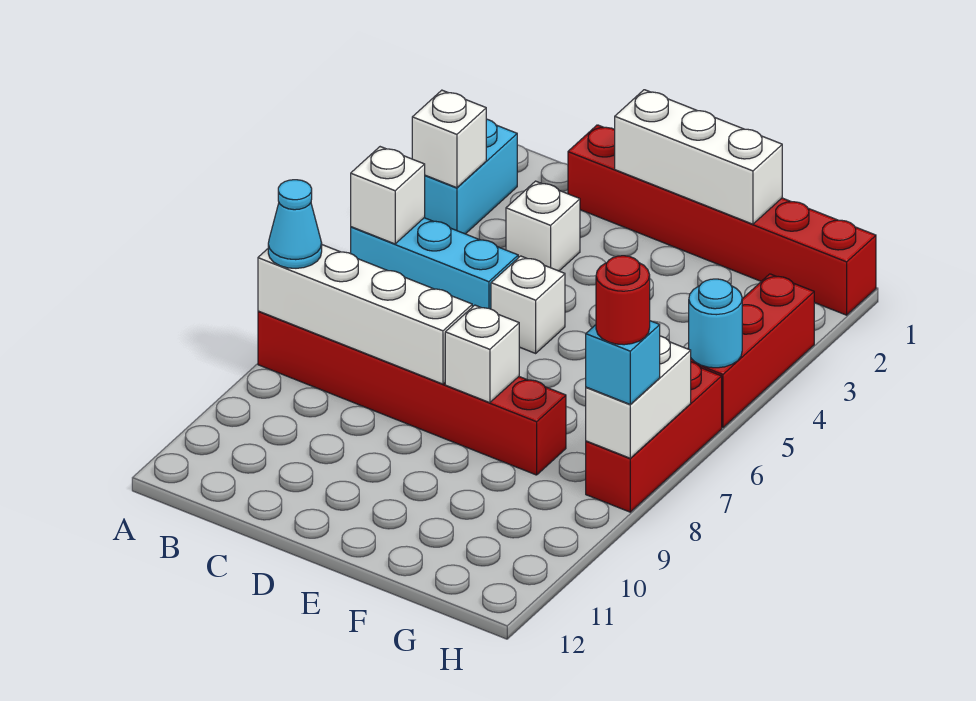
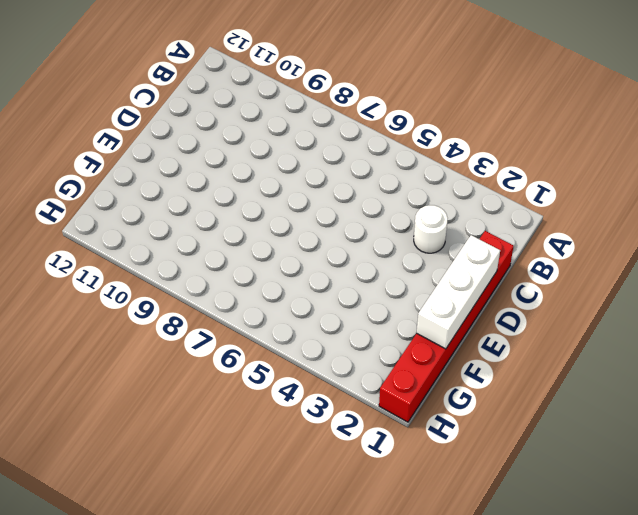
white round brick C3 level 1 -> white brick C3 level 1
none -> cyan brick A2:A3 level 1
none -> cyan brick A5:C5 level 1
none -> red brick A8:F8 level 1

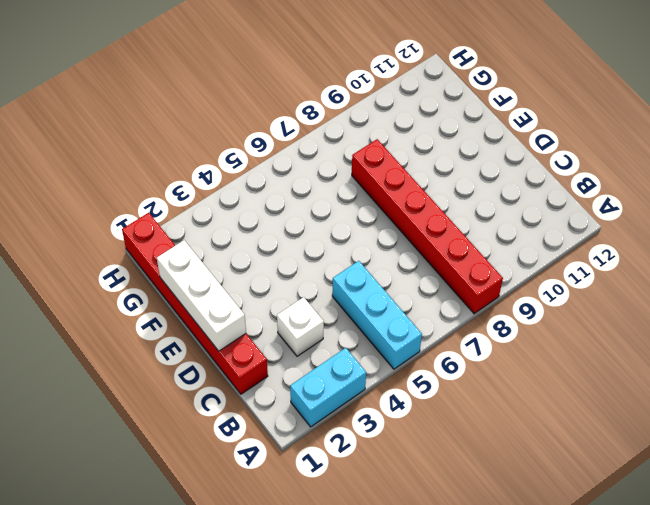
none -> white brick D5 level 1
none -> red brick H3:H5 level 1
none -> red brick H6:H8 level 1

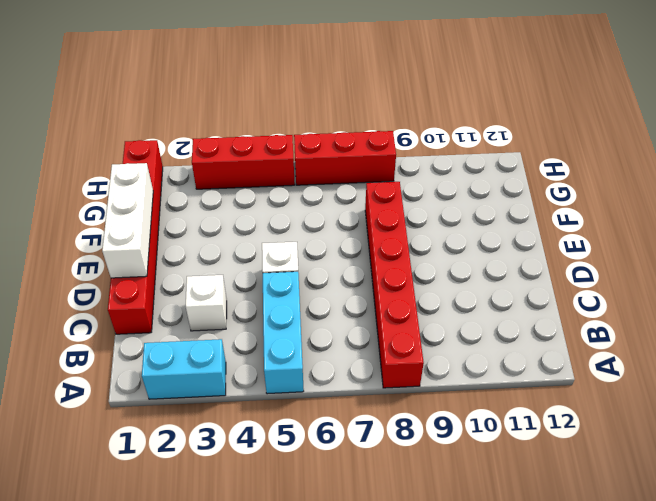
none -> white brick A3 level 2
none -> white brick A5 level 2
none -> white brick A8:D8 level 2

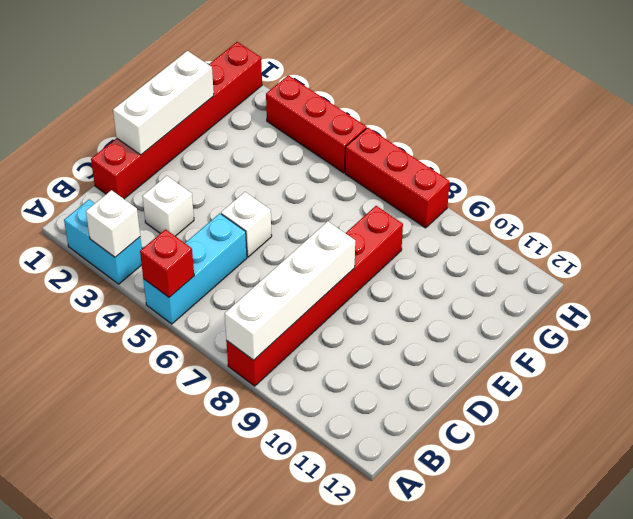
red brick A5 level 2 -> white brick A5 level 2
none -> white brick E8 level 2
none -> cyan round brick H5 level 2
none -> white brick H7:H8 level 2

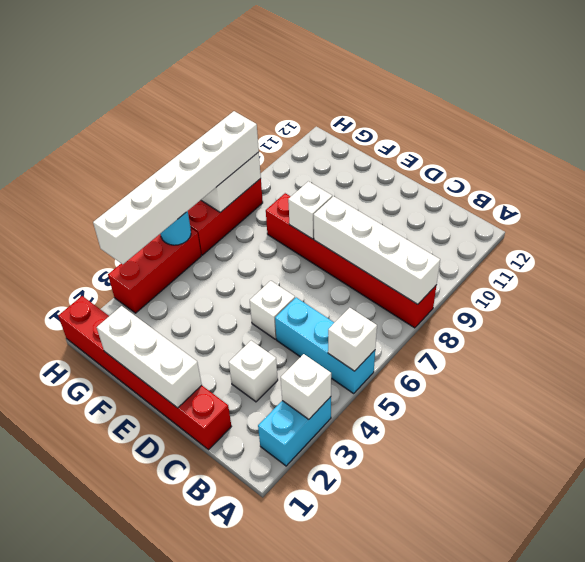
white brick H3:H8 level 3 -> cyan brick H8 level 3
none -> cyan cone A8 level 3
none -> red round brick H8 level 4

